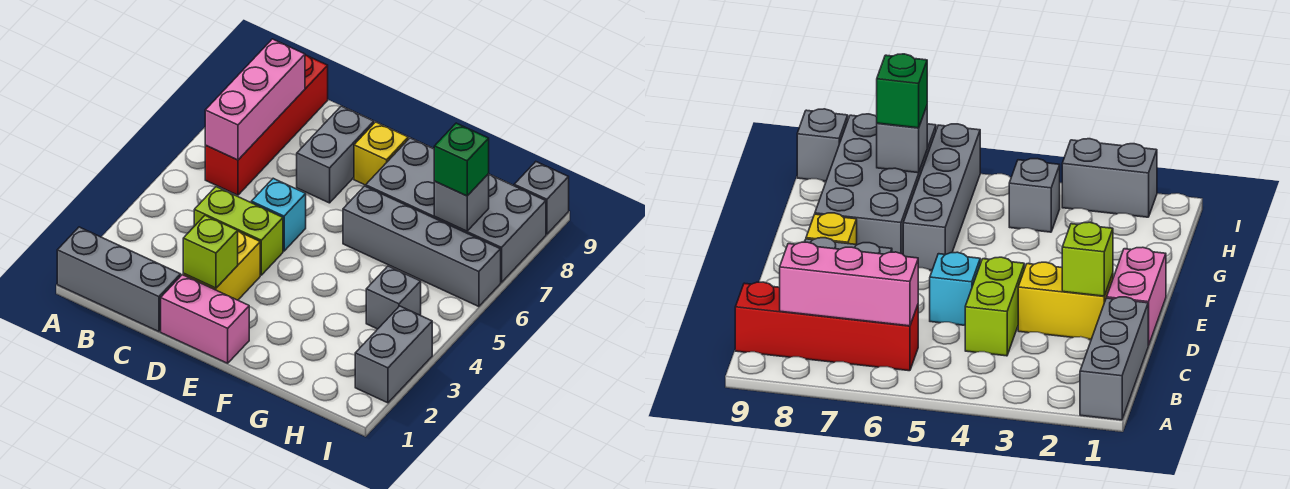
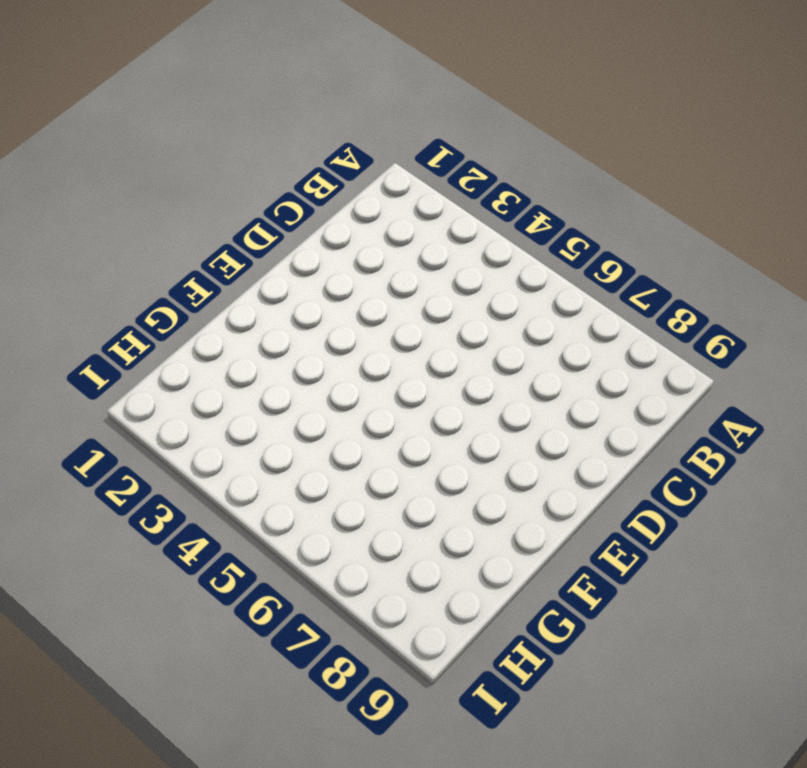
none -> grey brick A1:C1 level 1
none -> red brick B6:B9 level 1
none -> lime brick C4:D4 level 1

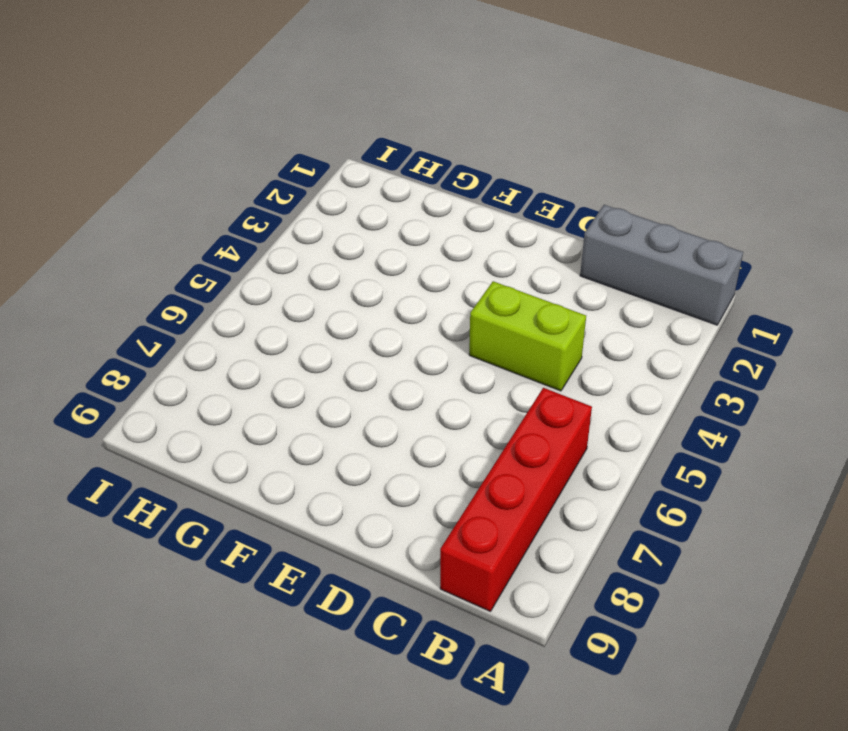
none -> pink brick D1:E1 level 1
none -> yellow brick D2:D3 level 1
none -> cyan brick D5 level 1

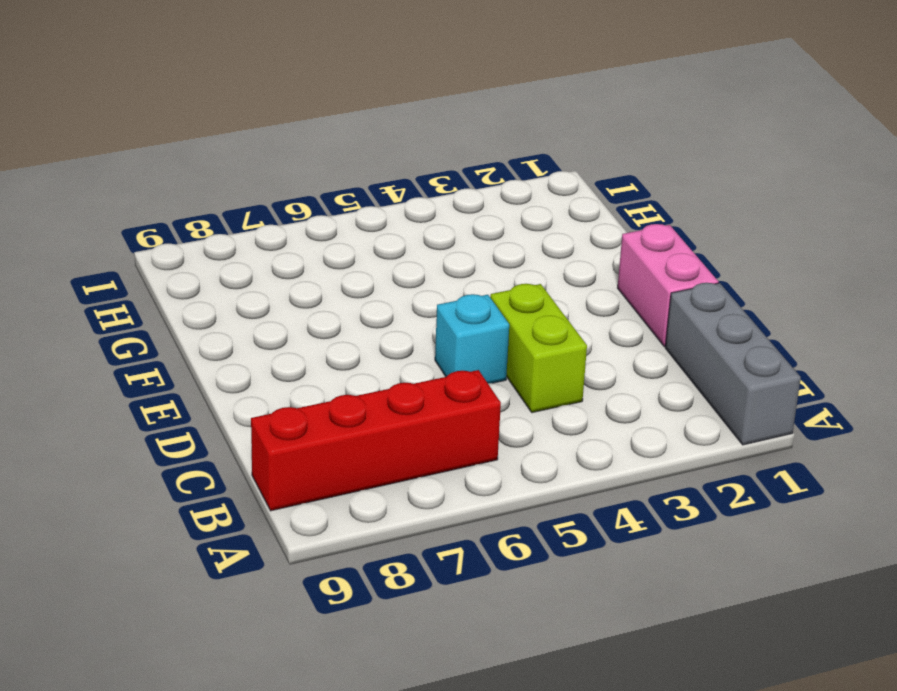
none -> yellow brick D2:D3 level 1
none -> grey brick D7:D8 level 1
none -> yellow brick E8 level 1

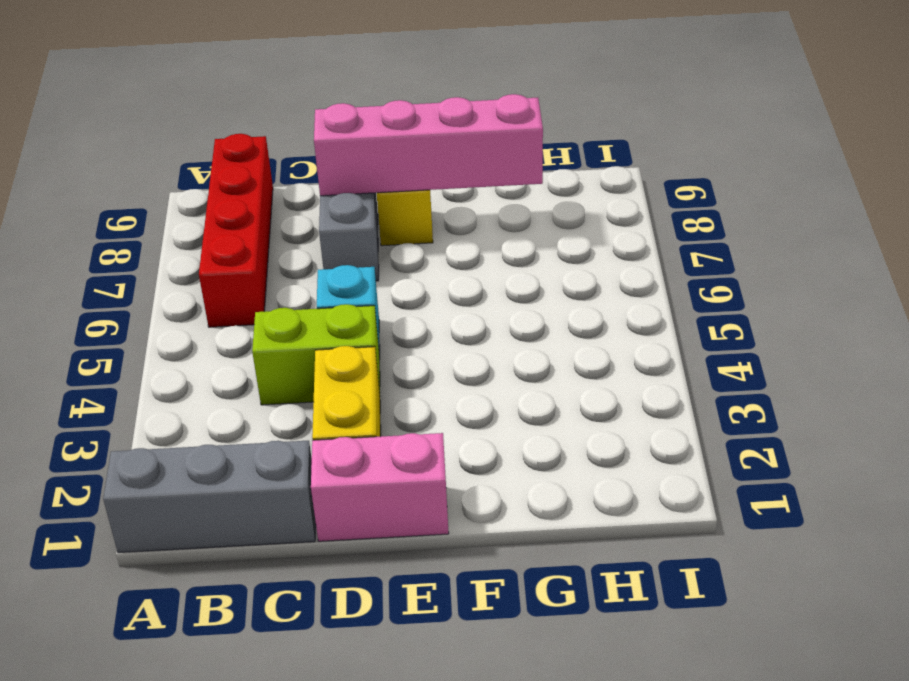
pink brick D8:G8 level 2 -> none
none -> grey brick F6:I6 level 1
none -> grey brick F7:I8 level 1
none -> grey brick H4 level 1

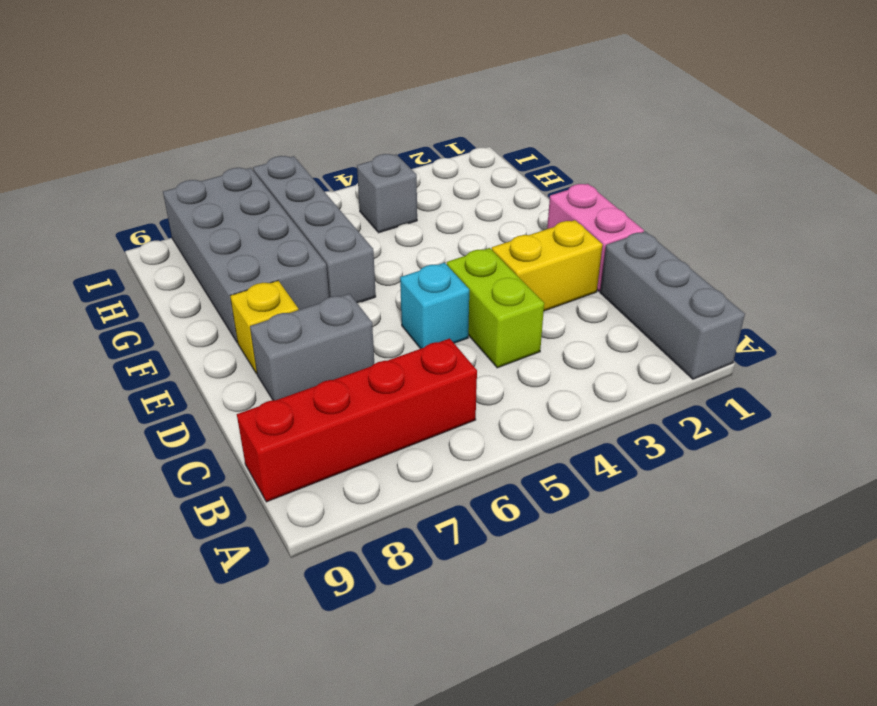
none -> grey brick I2:I3 level 1
none -> grey brick I9 level 1
none -> pink brick B6:B8 level 2

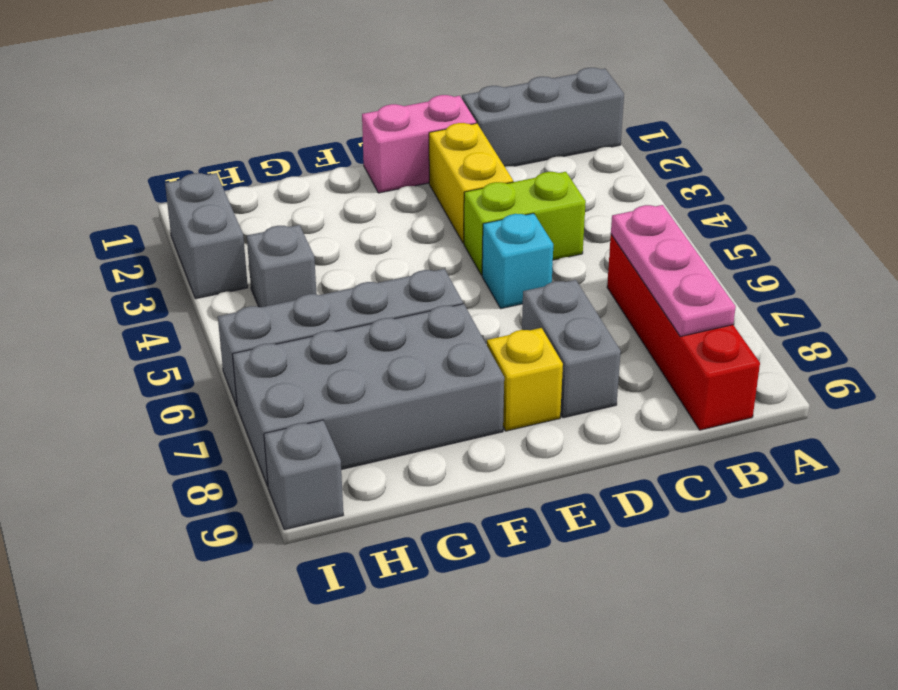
pink plate B6:B8 level 2 -> pink brick B6:B8 level 2
none -> lime brick D2 level 2
none -> grey brick H7 level 2
none -> green brick H7 level 3

